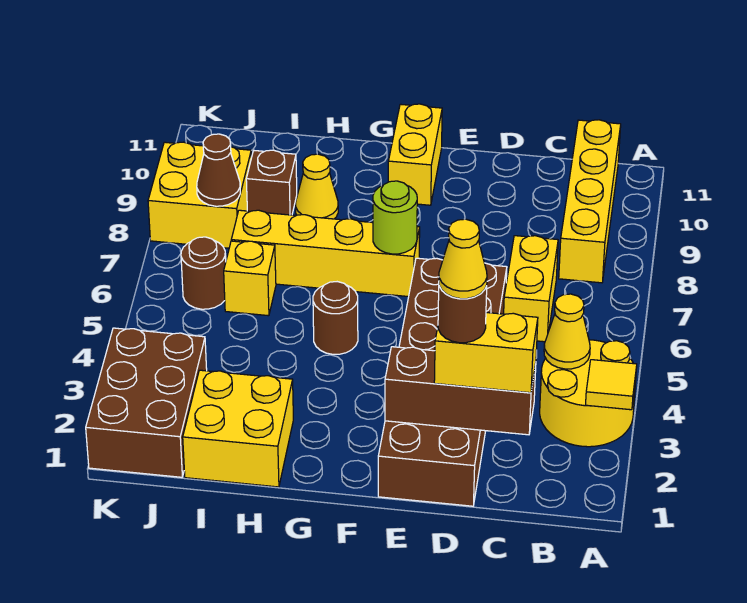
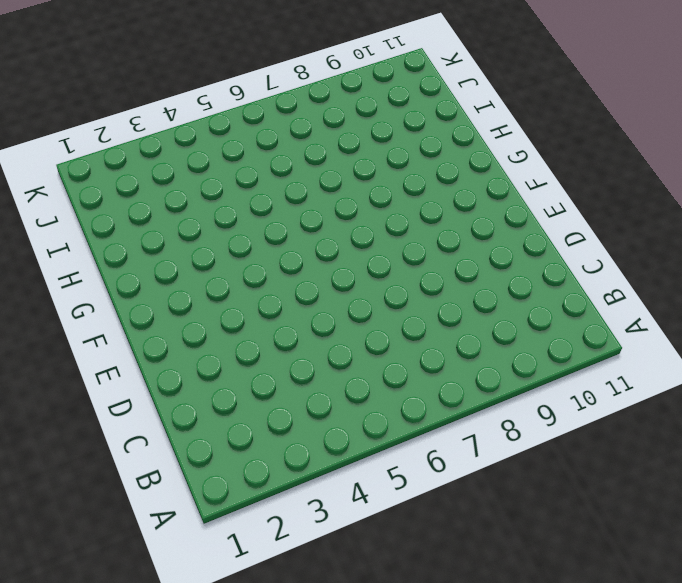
none -> yellow round brick A3:B4 level 1
none -> yellow brick B8:B11 level 1
none -> yellow brick C6:C7 level 1

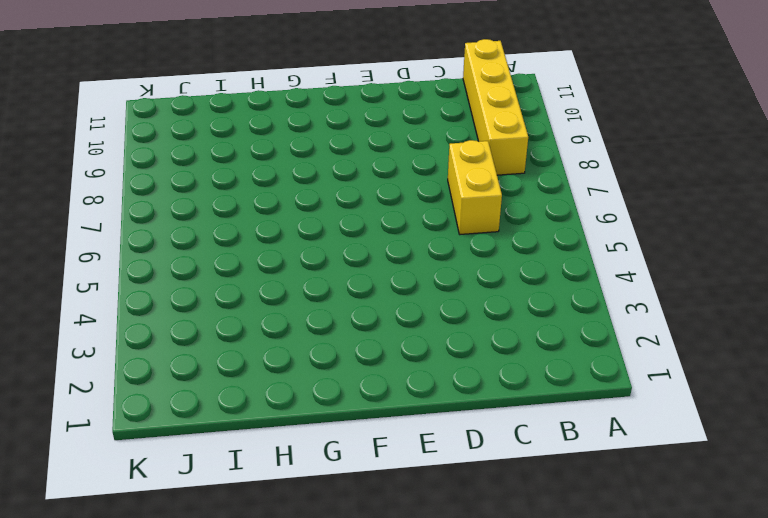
none -> yellow round brick A3:B4 level 1
none -> brown brick D1:E6 level 1
none -> yellow brick F7:I7 level 1

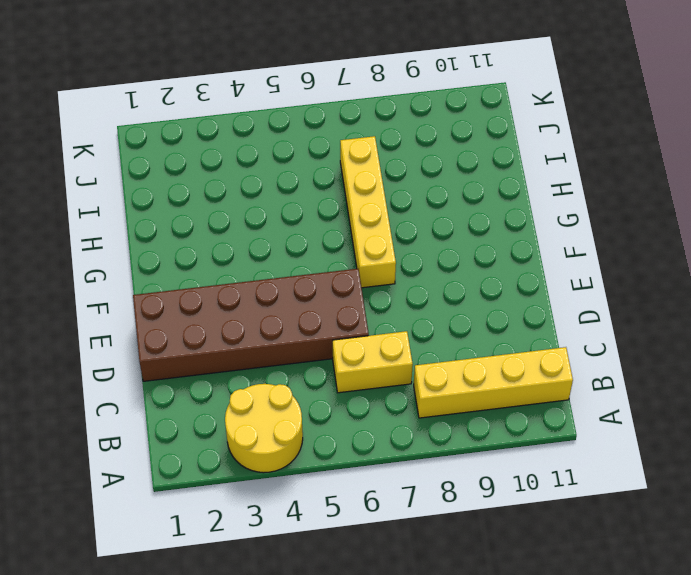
none -> yellow brick F10:F11 level 1
none -> brown round brick G5 level 1
none -> yellow brick H1:I2 level 1

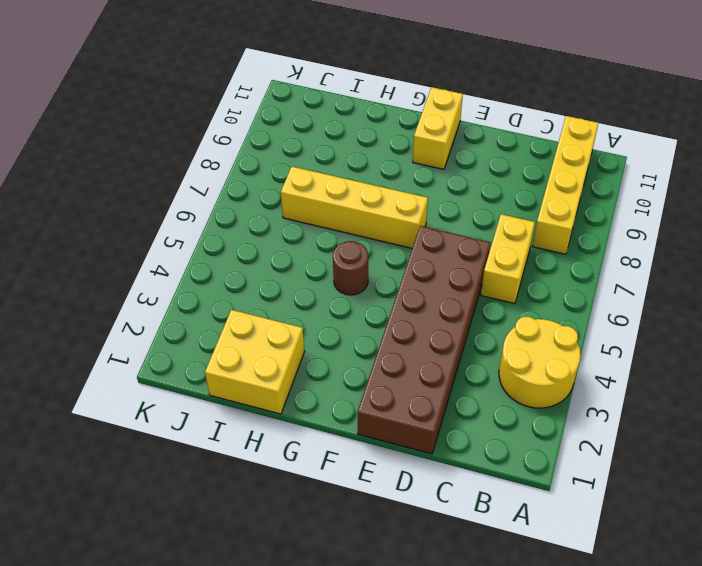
none -> yellow cone H9 level 1
none -> yellow brick I6 level 1
none -> brown brick I9 level 1

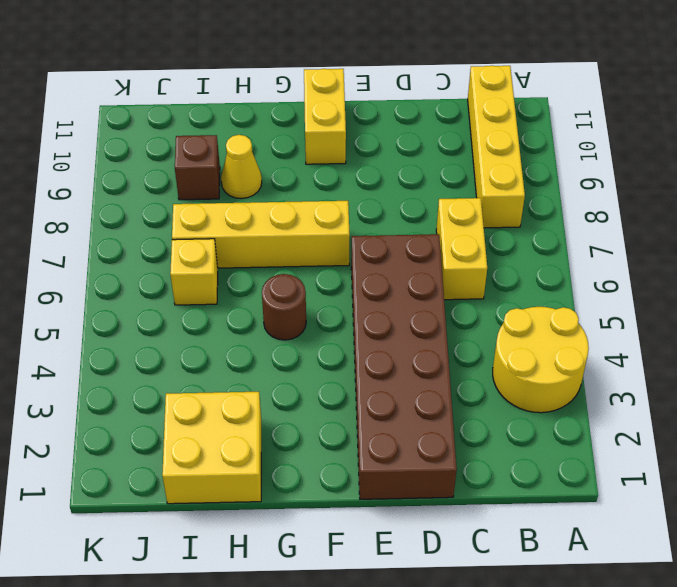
none -> brown brick J1:K3 level 1
none -> brown round brick J6 level 1
none -> yellow brick J8:K9 level 1

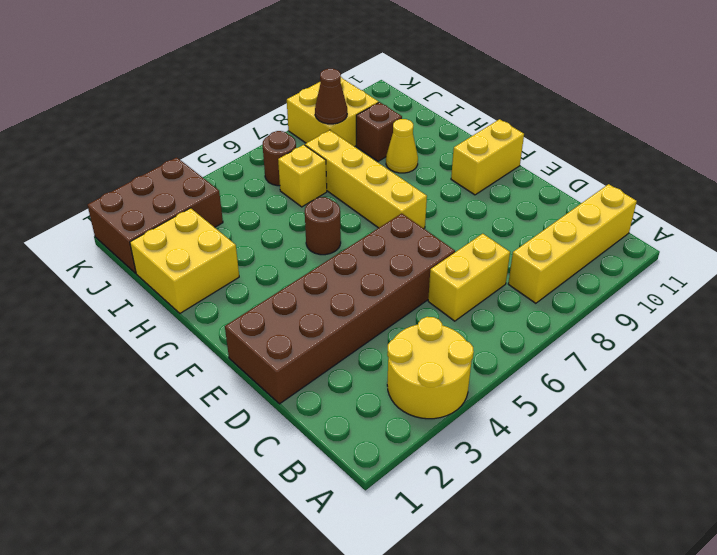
none -> yellow tile A3 level 2
none -> yellow cone B4 level 2
none -> brown brick C2:E2 level 2

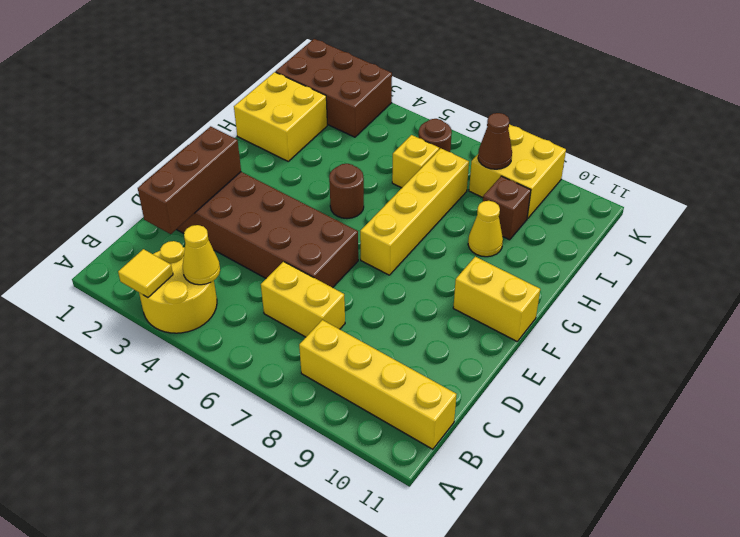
none -> lime round brick F7 level 2
none -> yellow brick C2:D2 level 3
none -> brown round brick D2 level 4

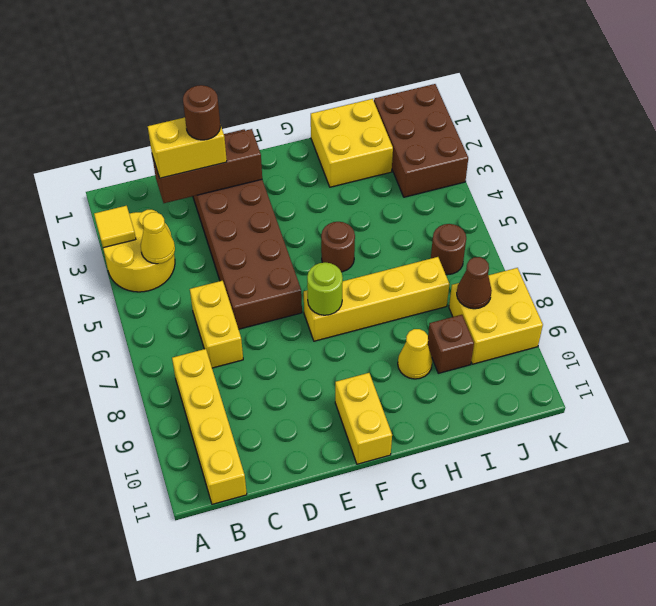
none -> yellow brick I6 level 1
none -> yellow cone D2 level 5

